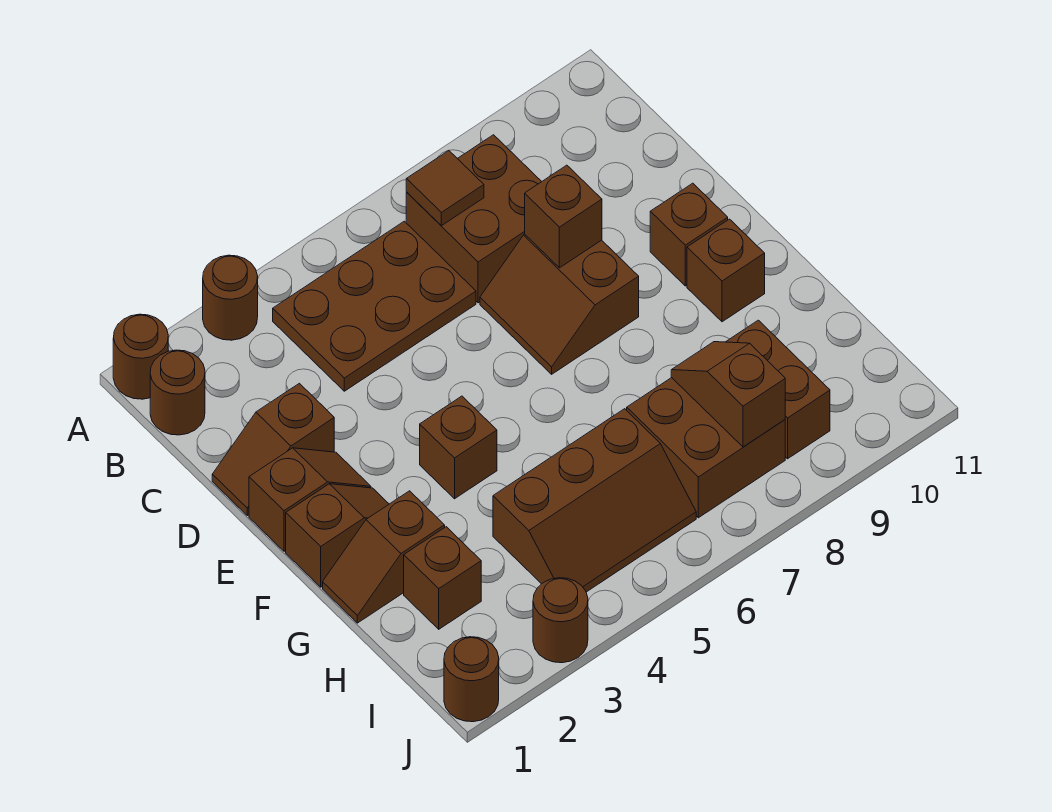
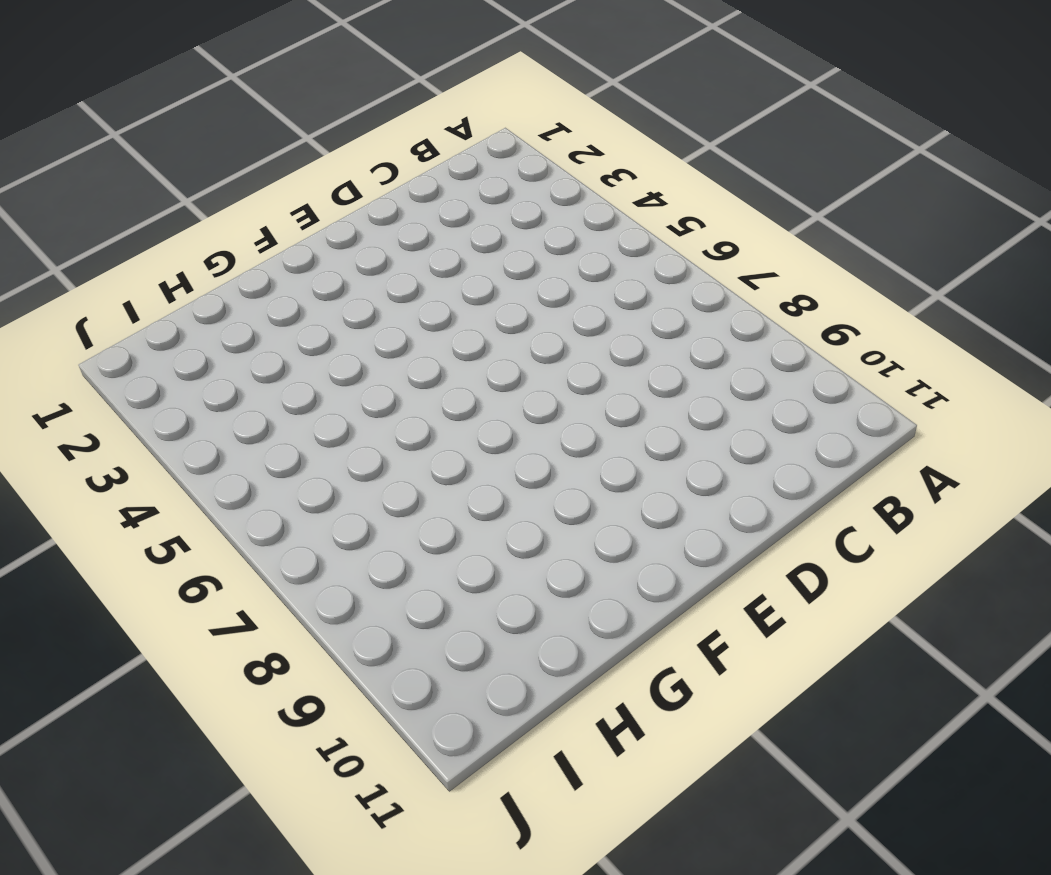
none -> brown round brick A1 level 1
none -> brown round brick A3 level 1
none -> brown round brick B1 level 1

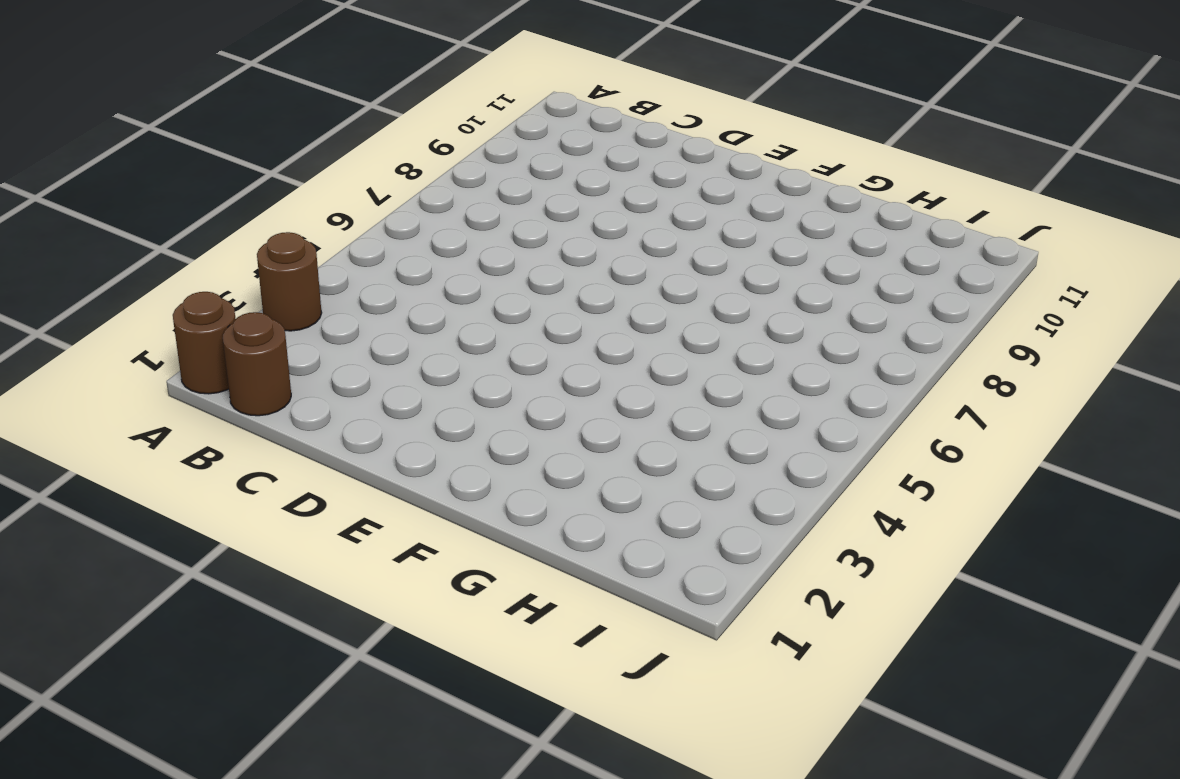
none -> brown plate B4:C6 level 1
none -> brown brick B7:C8 level 1
none -> brown slope D1:D2 level 1 top 2

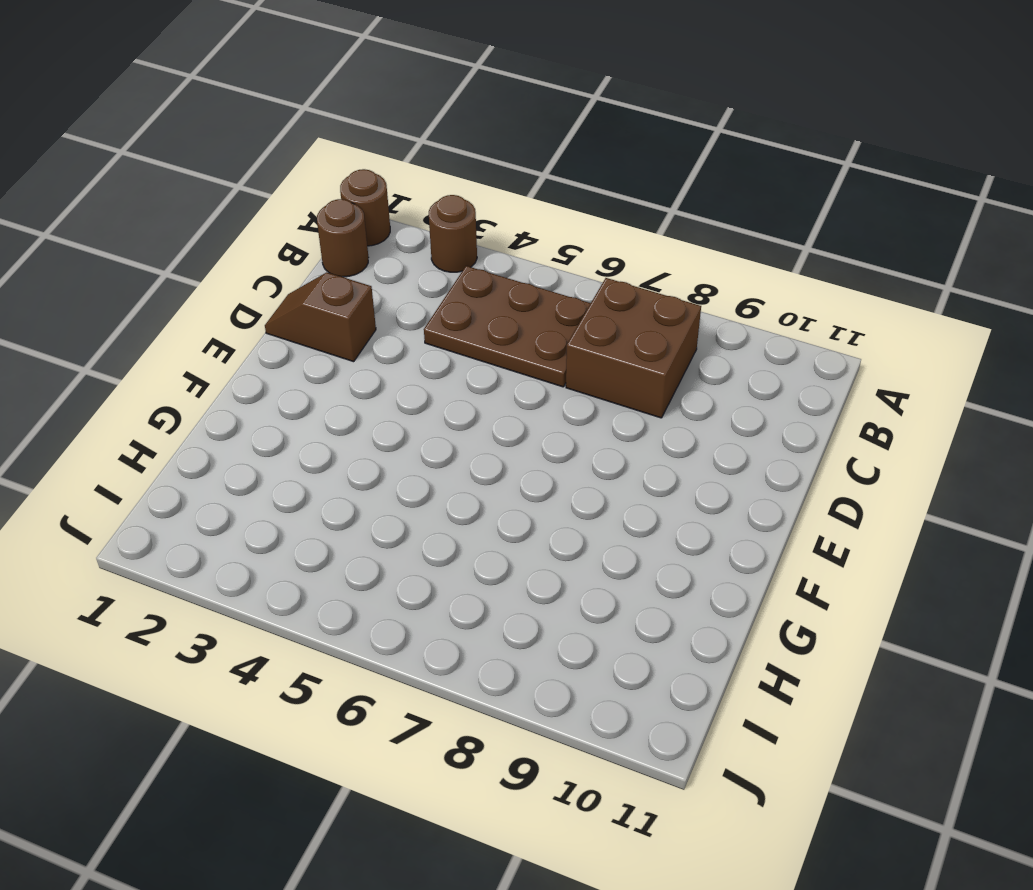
none -> brown slope D7:E8 level 1 top 8
none -> brown slope E1:E2 level 1 top 1
none -> brown brick E10 level 1

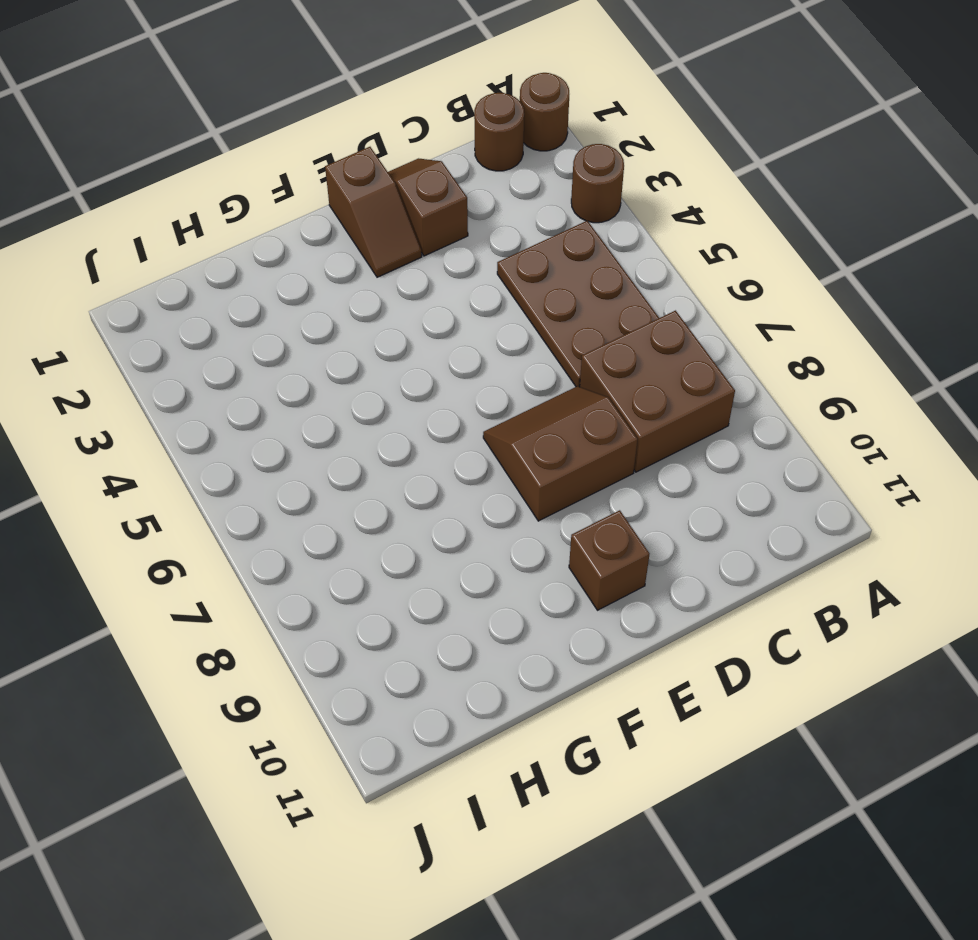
none -> brown slope F1:F2 level 1 top 1
none -> brown brick F4 level 1
none -> brown brick F10 level 1

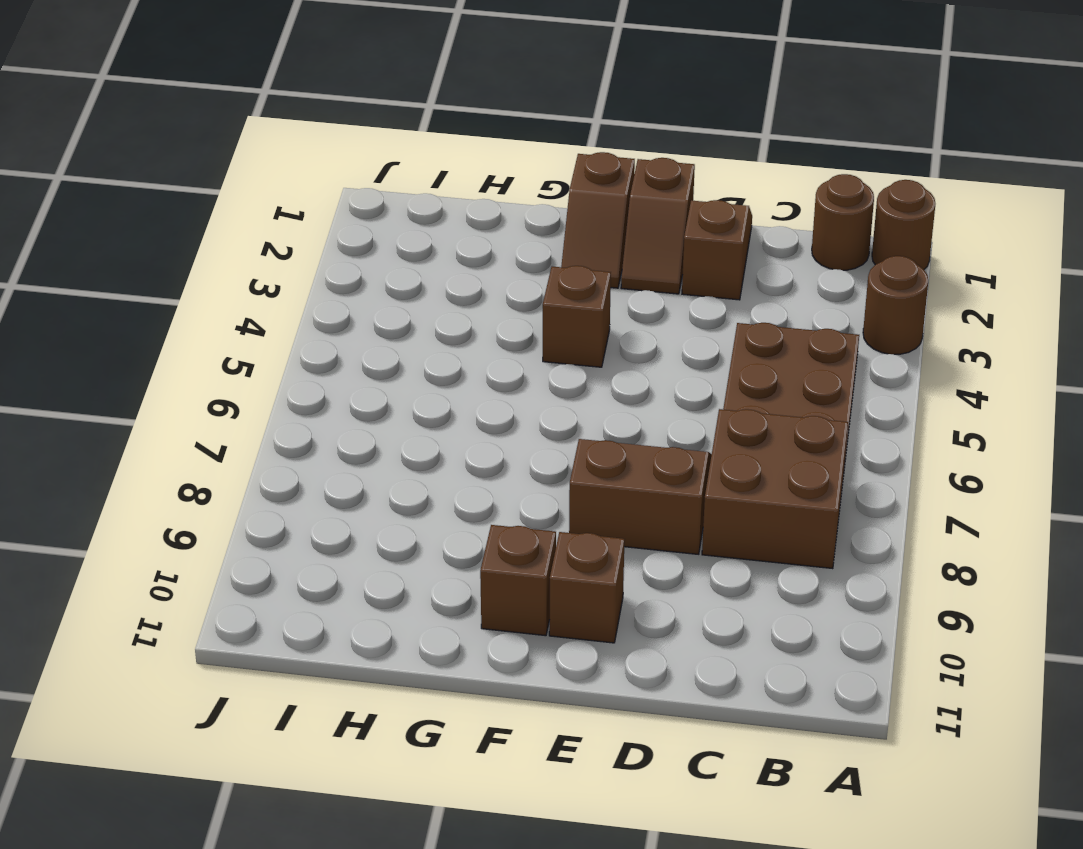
none -> brown slope G1:G2 level 1 top 2
none -> brown brick H2 level 1
none -> brown slope H4:I6 level 1 top H

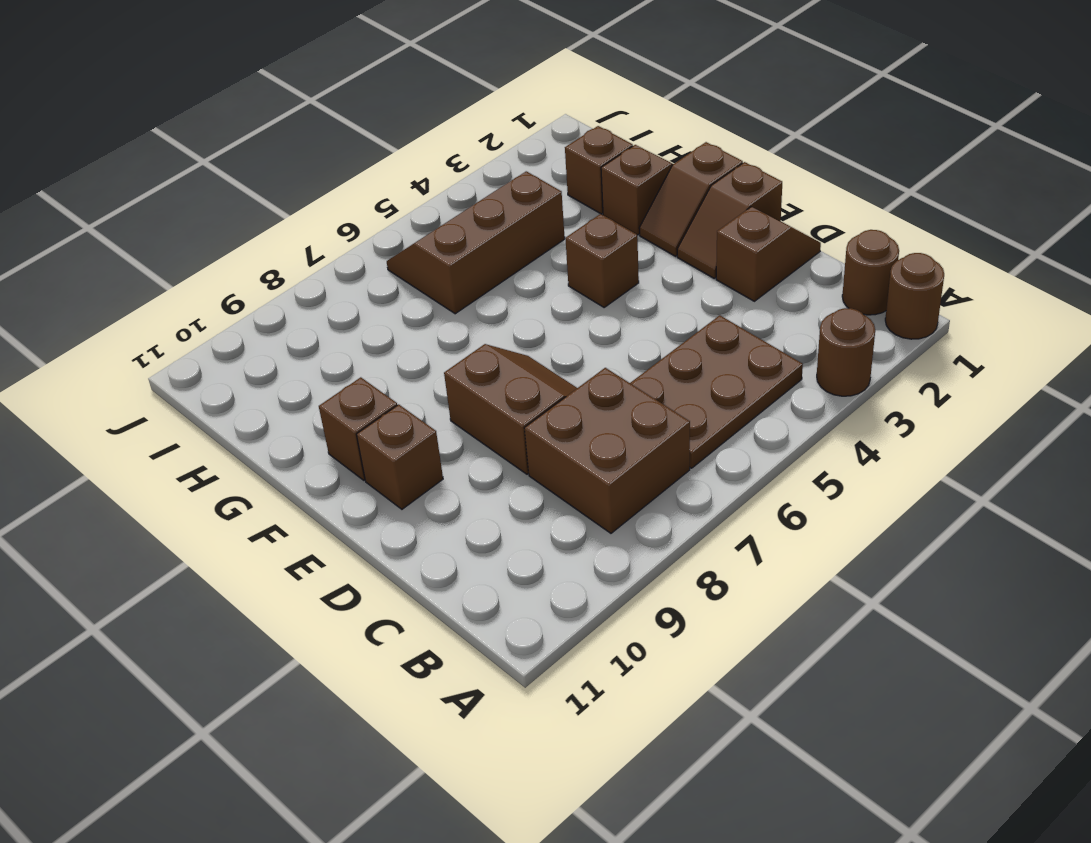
none -> brown brick H7:I8 level 1
none -> brown brick H9:I9 level 1
none -> brown round brick J1 level 1

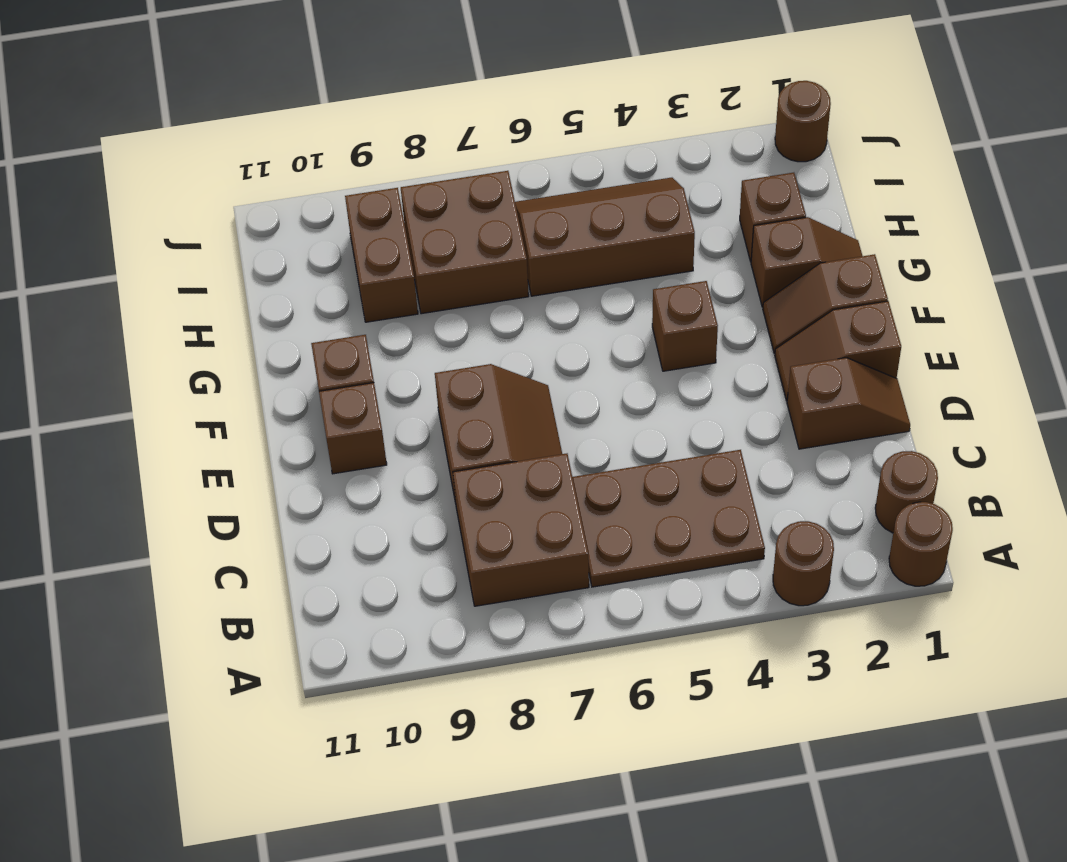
none -> brown round brick J3 level 1
none -> brown tile B7 level 2
none -> brown brick D8 level 2

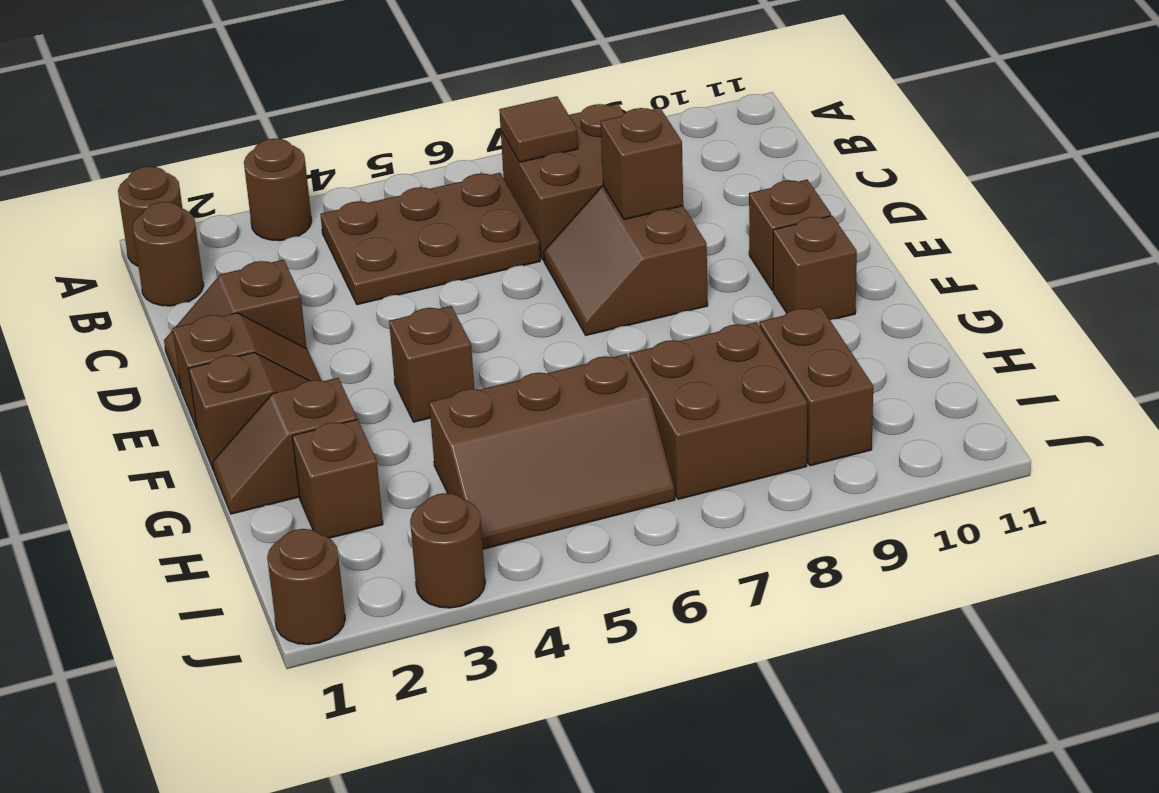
none -> brown slope H8:I8 level 2 top I

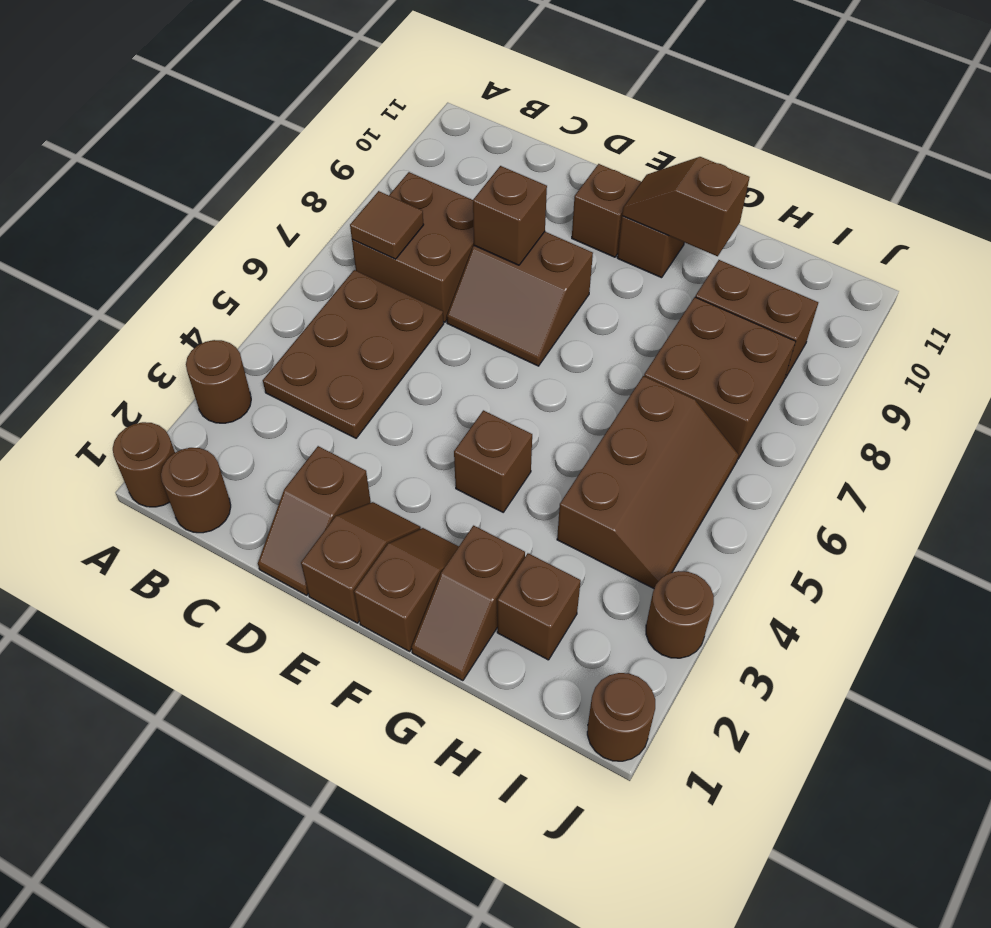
brown slope F10:G10 level 2 top G -> brown slope H8:I8 level 2 top I

